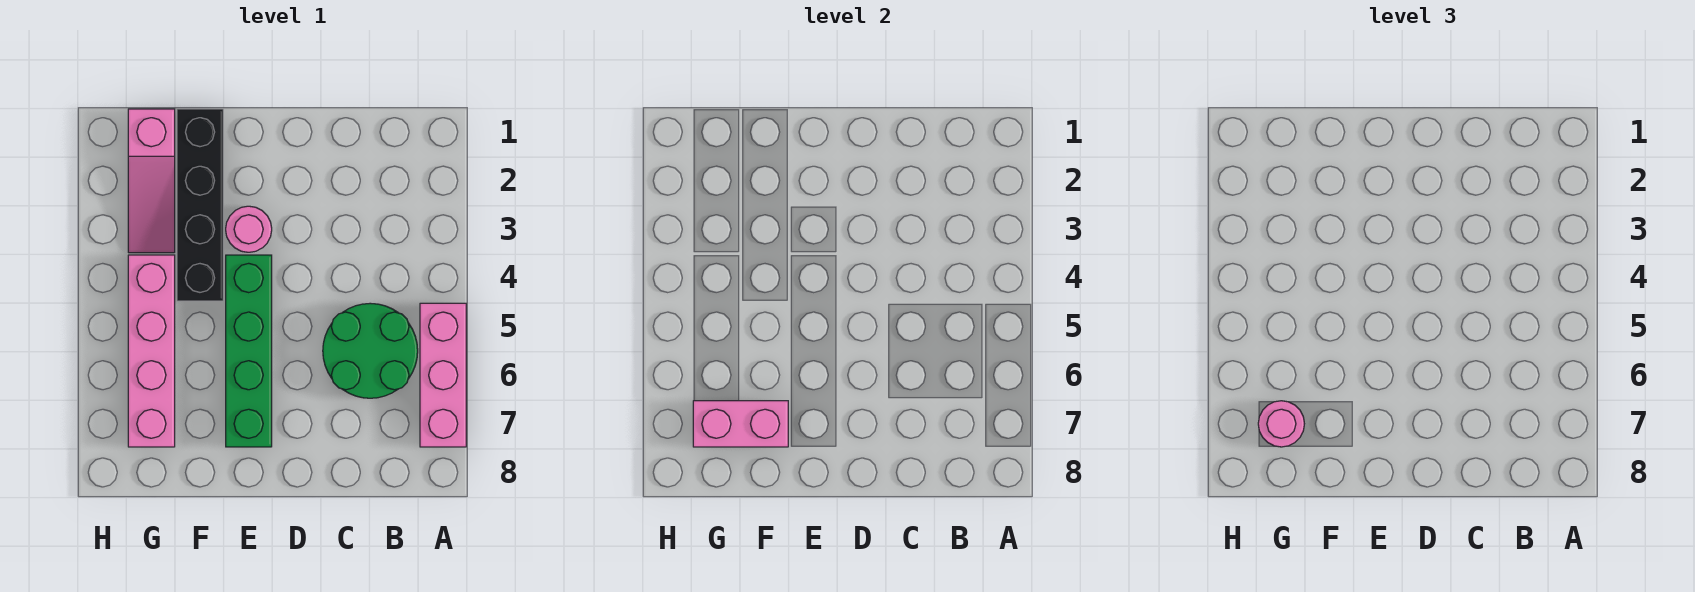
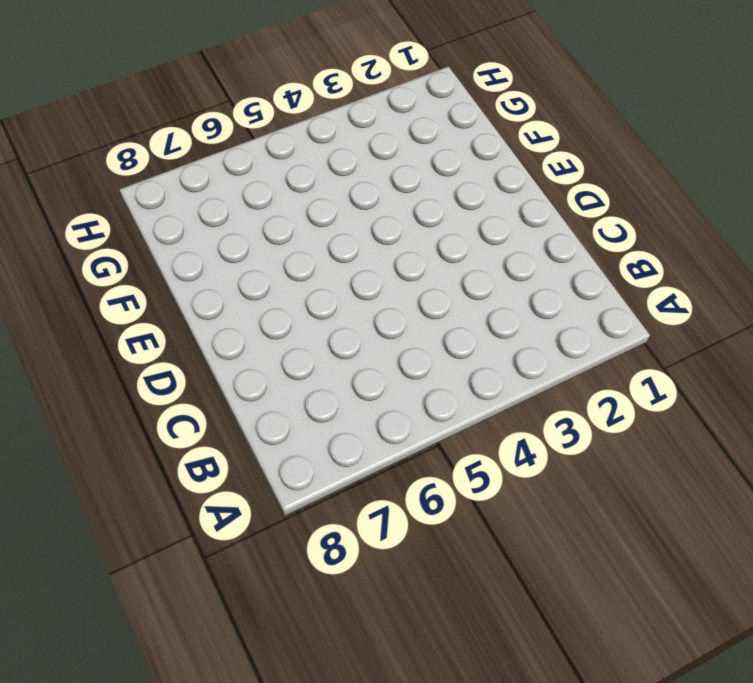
none -> pink brick A5:A7 level 1
none -> green round brick B5:C6 level 1

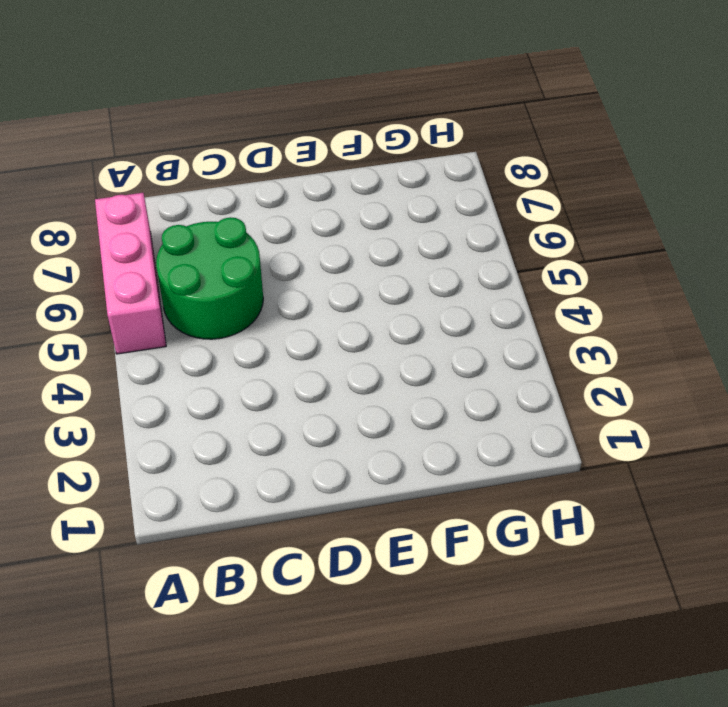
none -> pink round brick E3 level 1
none -> green brick E4:E7 level 1

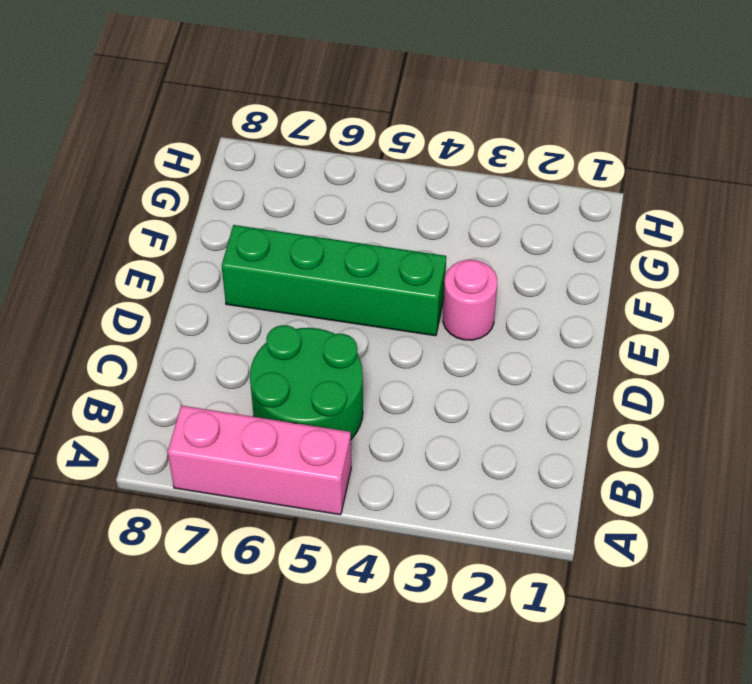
none -> black brick F1:F4 level 1
none -> pink slope G1:G3 level 1 top 1

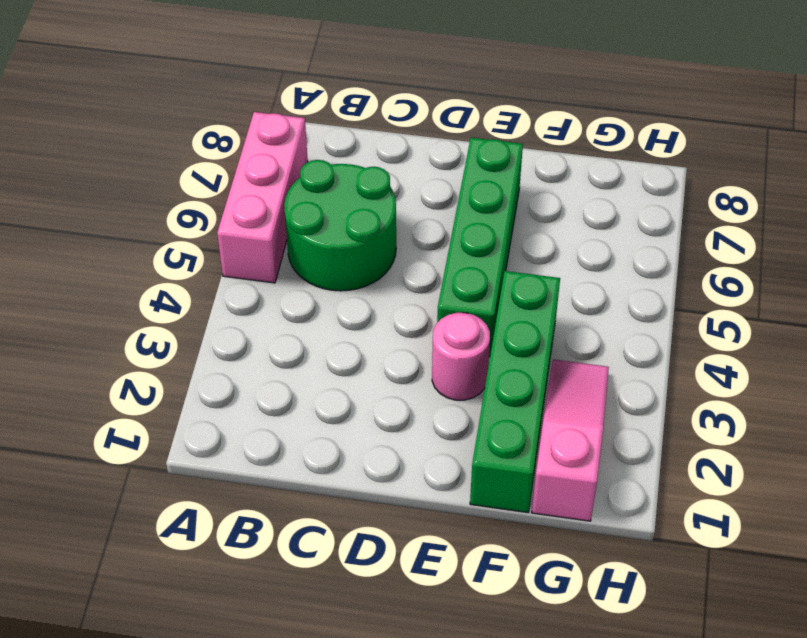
green brick F1:F4 level 1 -> black brick F1:F4 level 1
none -> pink brick G4:G7 level 1
none -> pink brick F7:G7 level 2

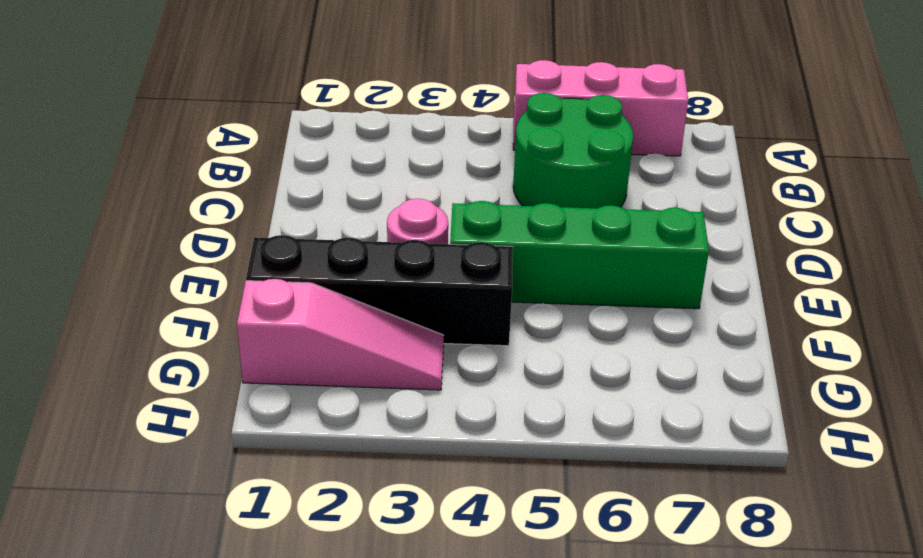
none -> pink brick G4:G7 level 1
none -> pink brick F7:G7 level 2

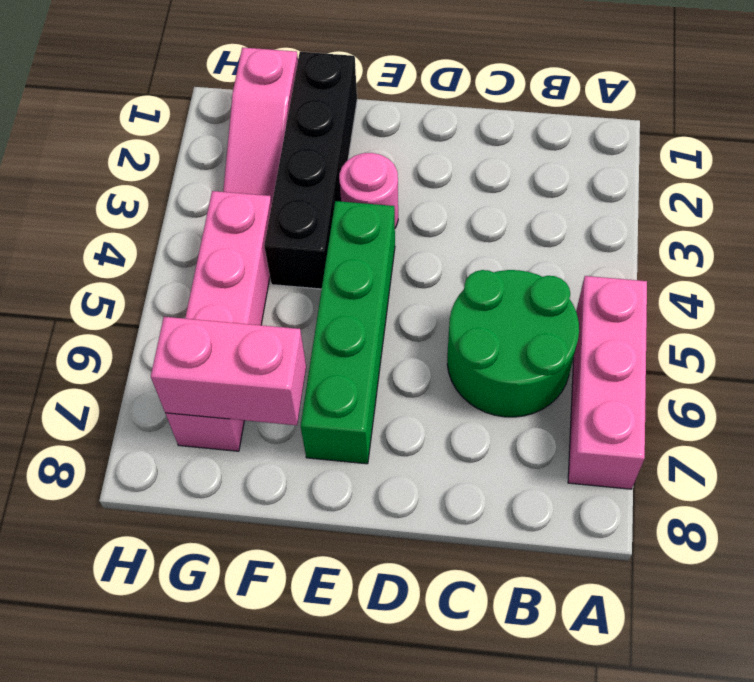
none -> pink round brick G7 level 3

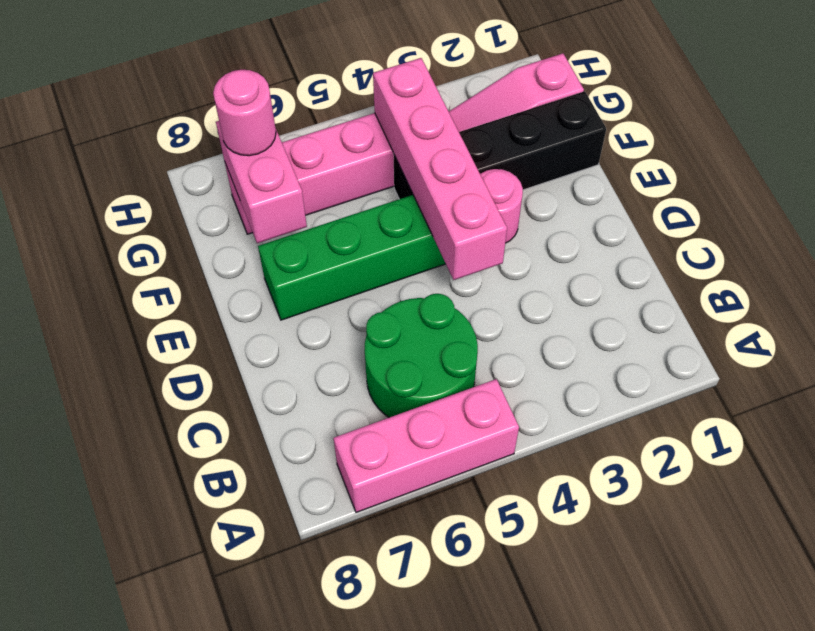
pink brick D4:G4 level 2 -> none

